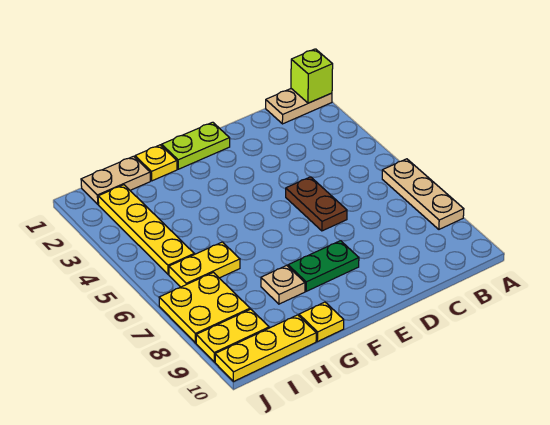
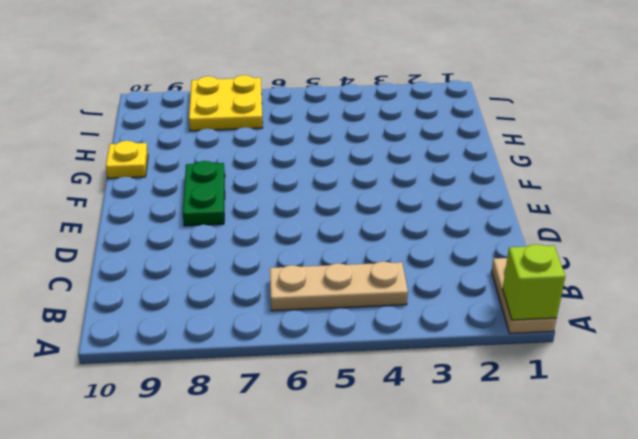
tan plate B4:B6 level 1 -> tan plate A6:A8 level 1
none -> brown plate D5:D6 level 1
none -> lime plate E1:F1 level 1
none -> yellow plate G1 level 1

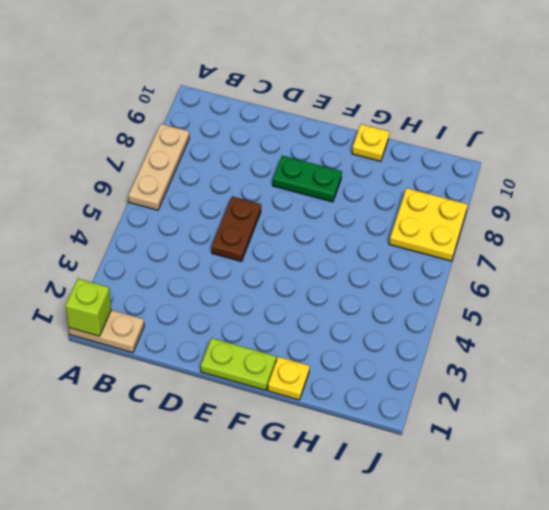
none -> tan plate G8 level 1
none -> tan plate H1:I1 level 1
none -> yellow plate H6:I6 level 1

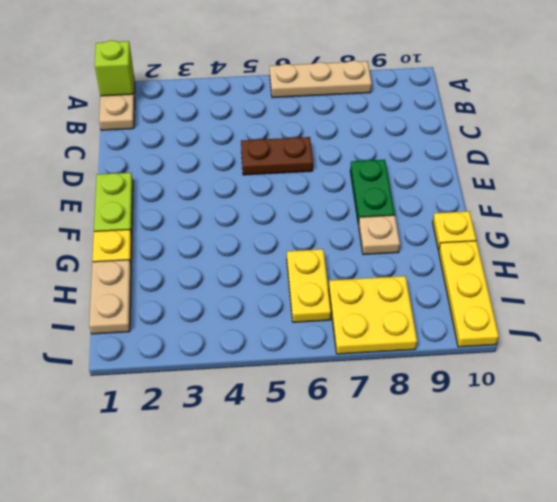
none -> yellow plate I2:I5 level 1
none -> yellow plate I9:J9 level 1

